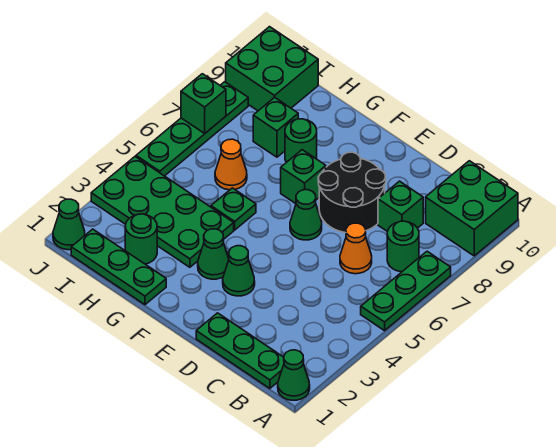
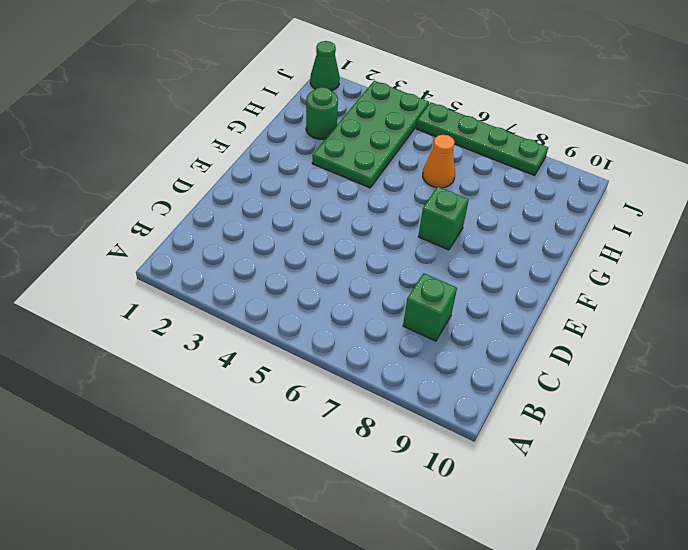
none -> green cone A1 level 1
none -> green plate A5:A7 level 1
none -> green brick A9:B10 level 1

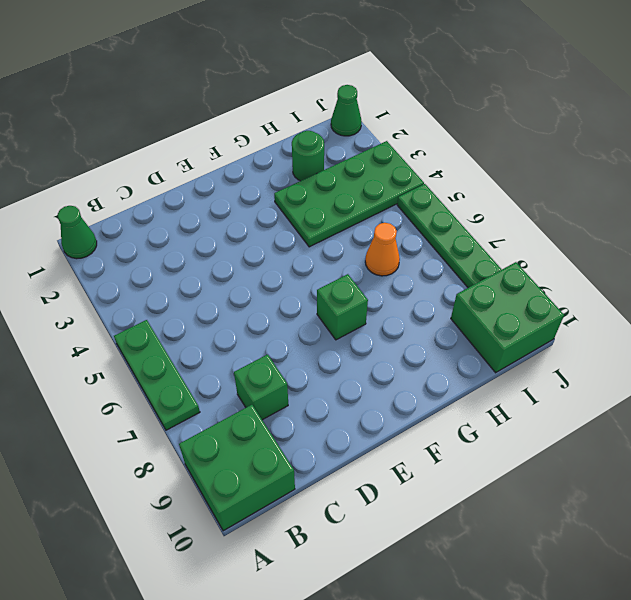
none -> green plate B1:D1 level 1
none -> green round brick B7 level 1
none -> orange cone C6 level 1

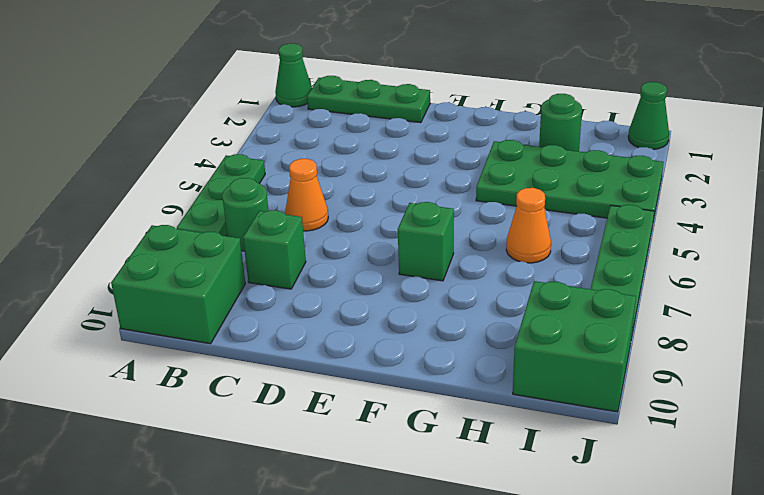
none -> black round brick D7:E8 level 1
none -> green cone E3 level 1
none -> green cone E6 level 1

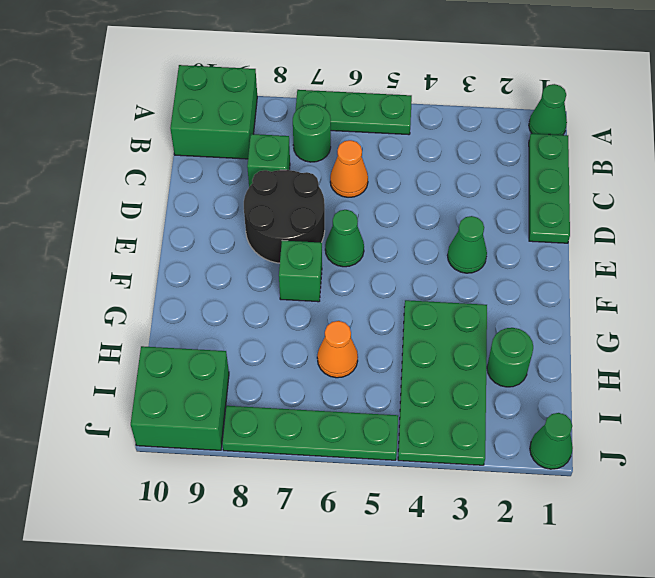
none -> green cone F3 level 1
none -> green plate G1:I1 level 1
none -> green plate G5 level 1

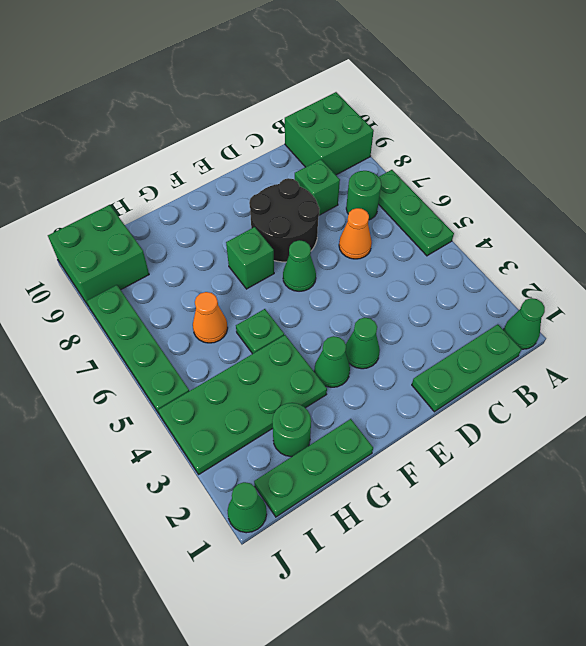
none -> green round brick G8 level 1
none -> green brick H8 level 1
none -> green brick J7 level 2

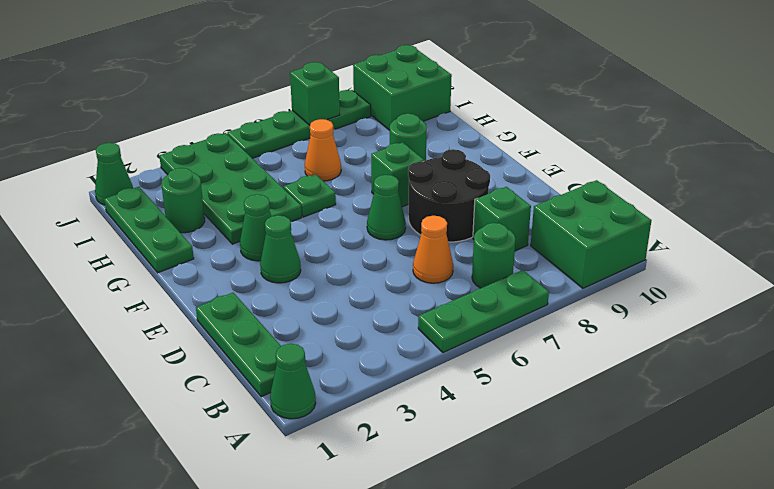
none -> green brick H8 level 1

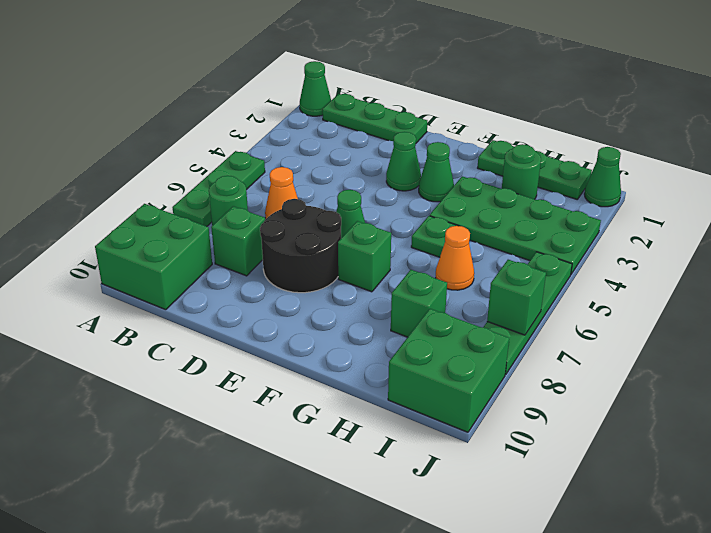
none -> green round brick G8 level 1

